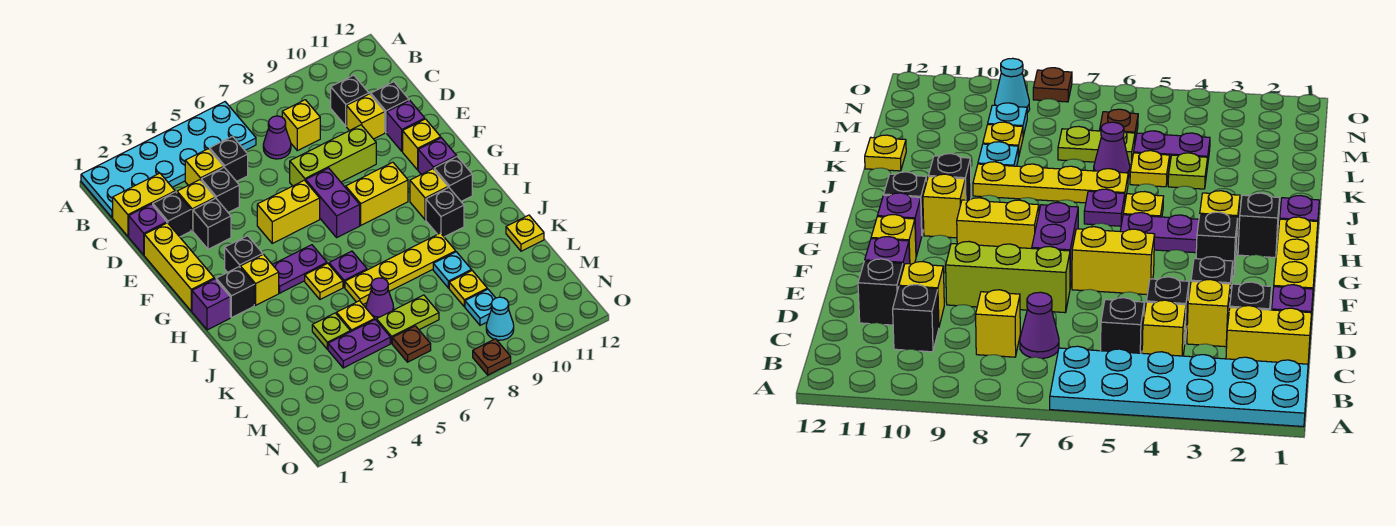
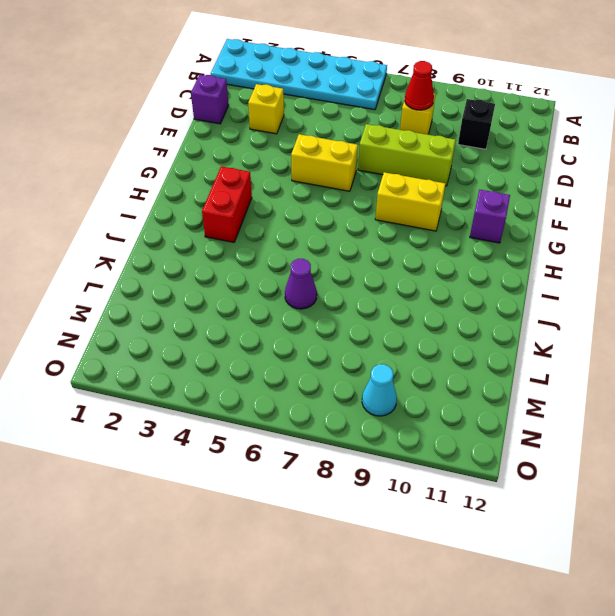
red cone C8 level 2 -> none
red brick H3:I3 level 1 -> yellow brick H3 level 1
none -> yellow brick C1:C2 level 1
none -> yellow brick C4 level 1
none -> black brick C5 level 1
none -> purple cone C7 level 1

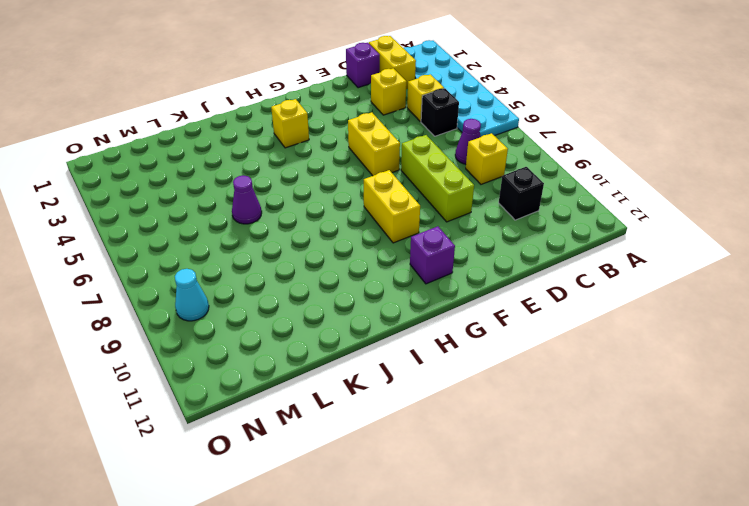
none -> black brick D2 level 1
none -> black brick D4 level 1
none -> yellow brick D10 level 1
none -> black brick D11 level 1

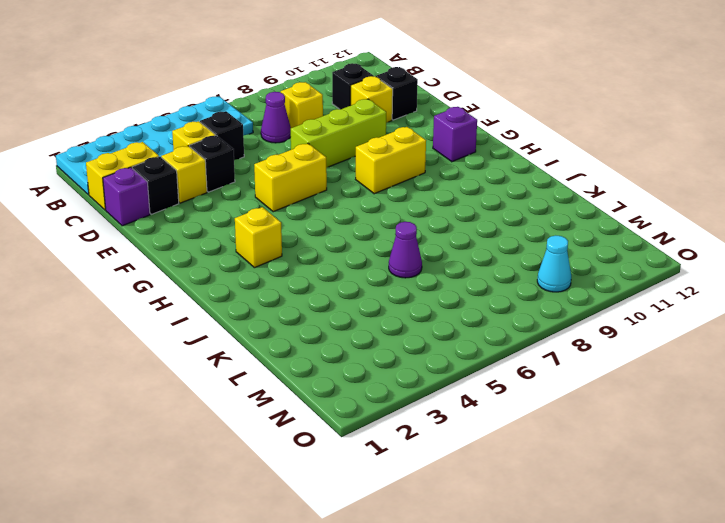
none -> yellow brick E1:G1 level 1
none -> black brick E3 level 1
none -> purple brick E11 level 1
none -> purple brick F7:G7 level 1

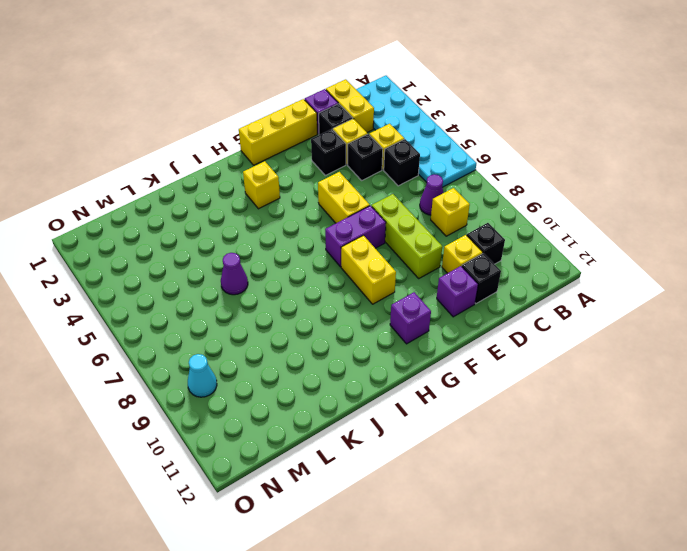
none -> yellow brick F11 level 1
none -> black brick G3 level 1
none -> purple brick H1 level 1
none -> black brick H2 level 1

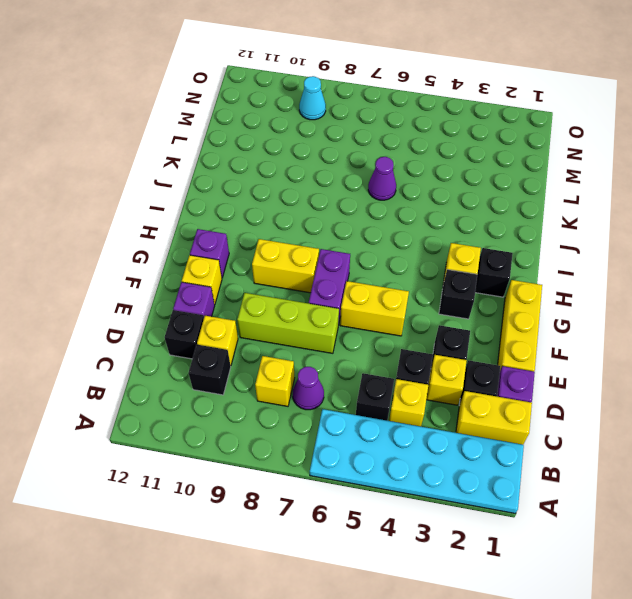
none -> purple brick H1 level 1
none -> purple plate H4:H5 level 1
none -> yellow brick H10 level 1
none -> black brick H11 level 1

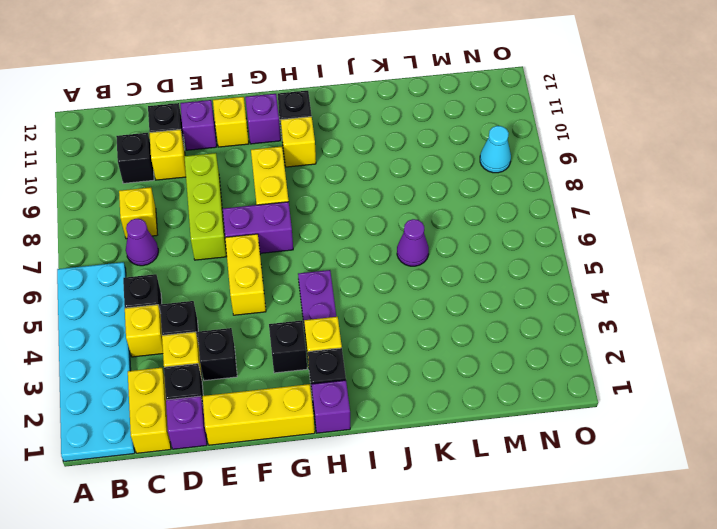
none -> yellow plate I5 level 1
none -> purple plate I6 level 1
none -> black brick I10 level 1
none -> yellow plate J6:J9 level 1

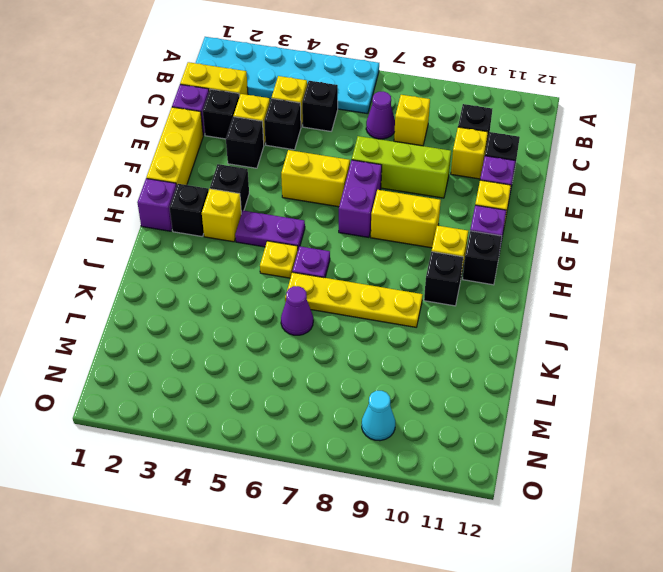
none -> lime plate K4 level 1
none -> yellow plate K5 level 1
none -> cyan plate K9 level 1
none -> yellow plate K12 level 1

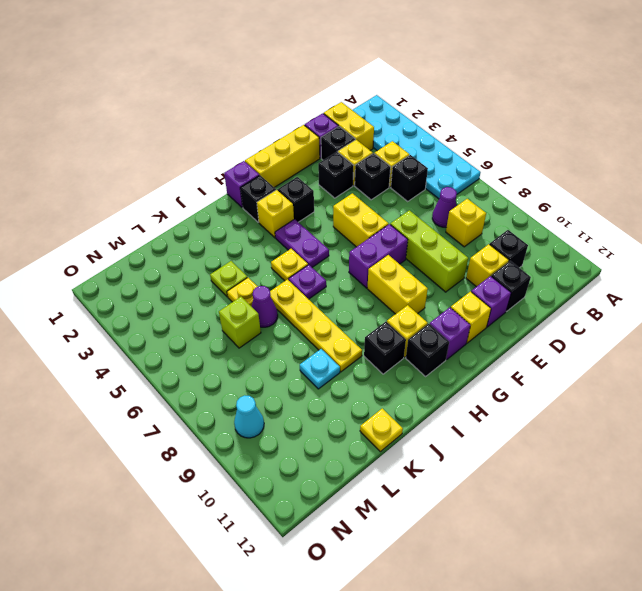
lime brick L6 level 1 -> lime plate L6:L7 level 1
none -> purple plate L4:L5 level 1
none -> yellow plate L9 level 1
none -> brown plate M6 level 1
none -> cyan plate M9 level 1

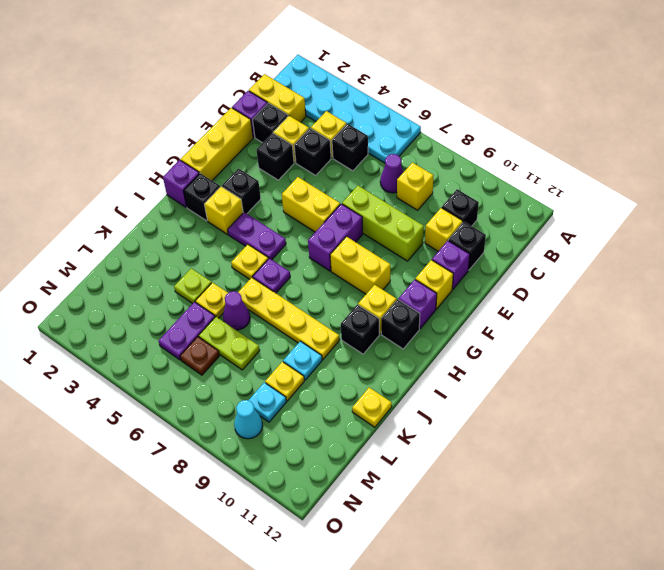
purple plate L5:M5 level 1 -> purple plate L4:L5 level 1
none -> brown plate O8 level 1

